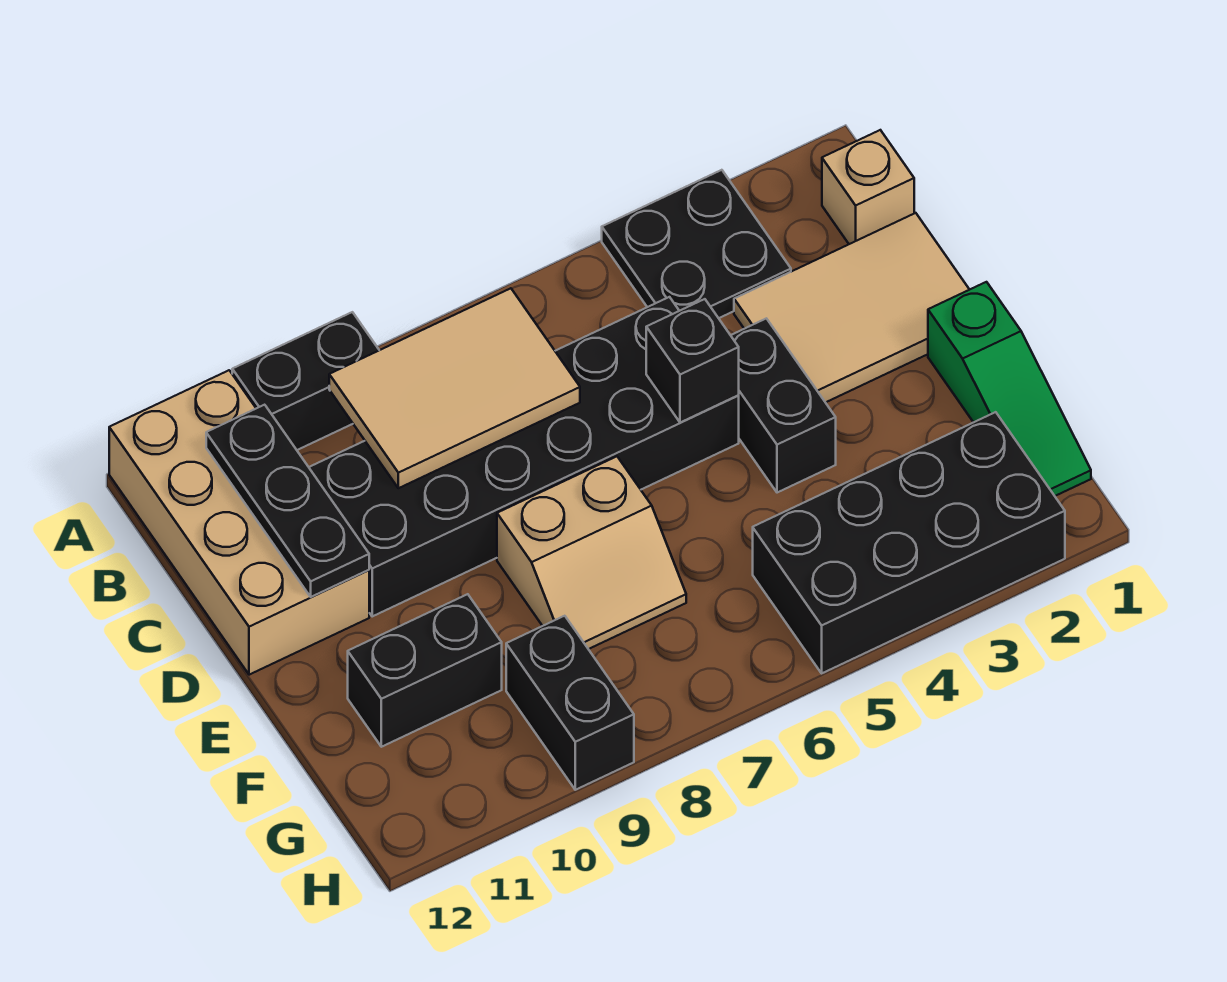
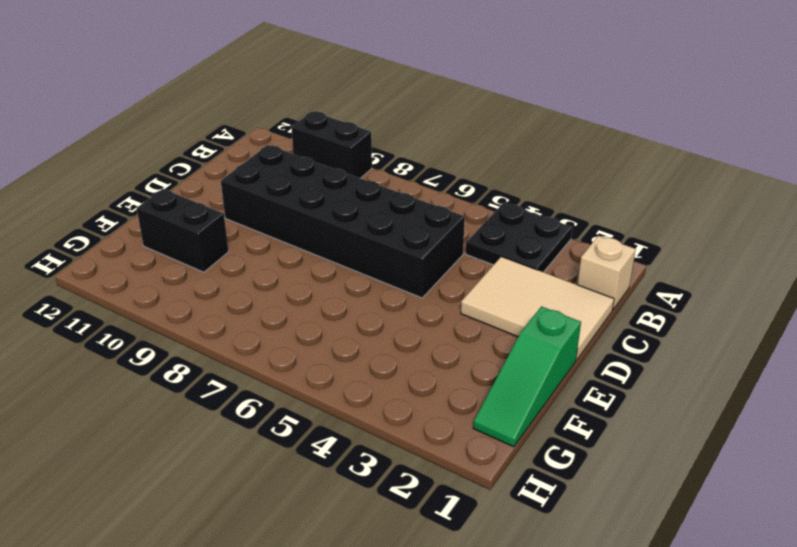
none -> tan brick A11:D12 level 1
none -> black brick D4:E4 level 1
none -> tan slope E7:F8 level 1 top E

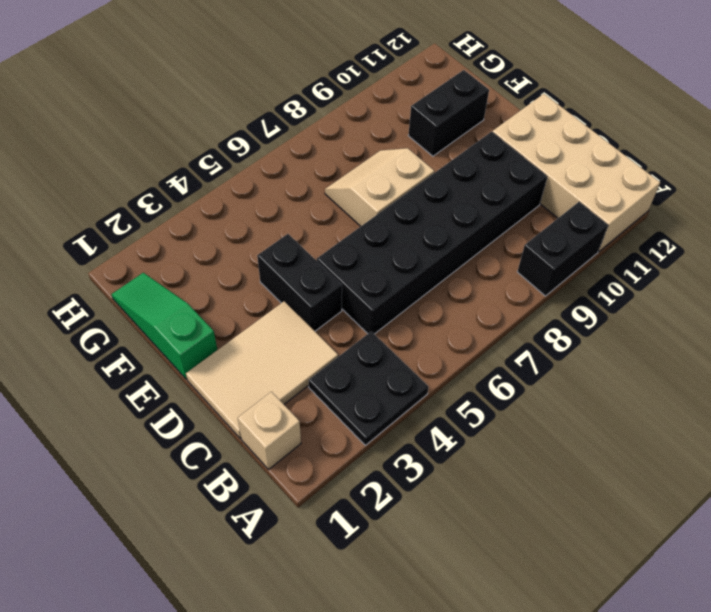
none -> black brick G2:H5 level 1
none -> black brick G9:H9 level 1
none -> tan tile B7:C9 level 2

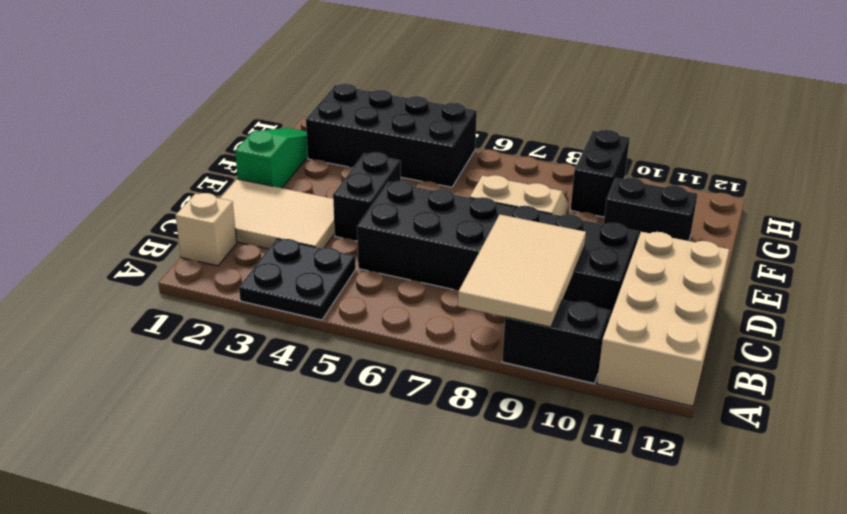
tan tile A8:C9 level 2 -> tan tile B7:C9 level 2
none -> black plate B11:D11 level 2
none -> black brick D5 level 2

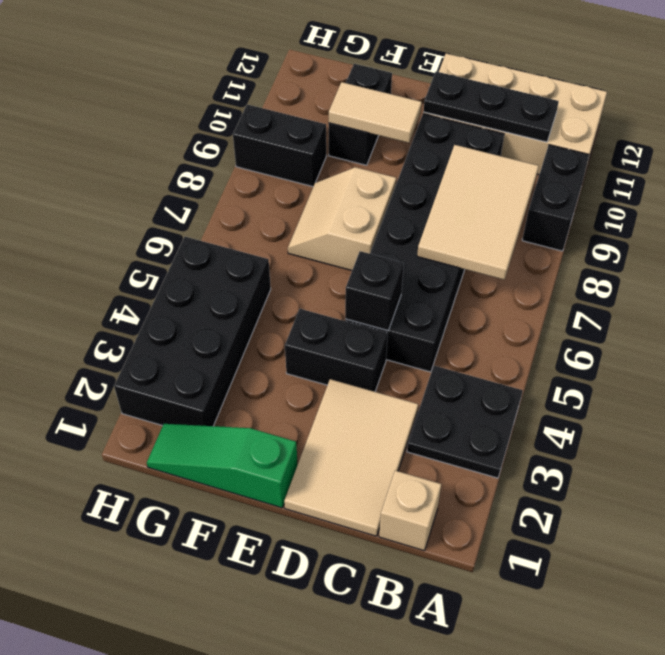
tan tile E10:F10 level 2 -> none

